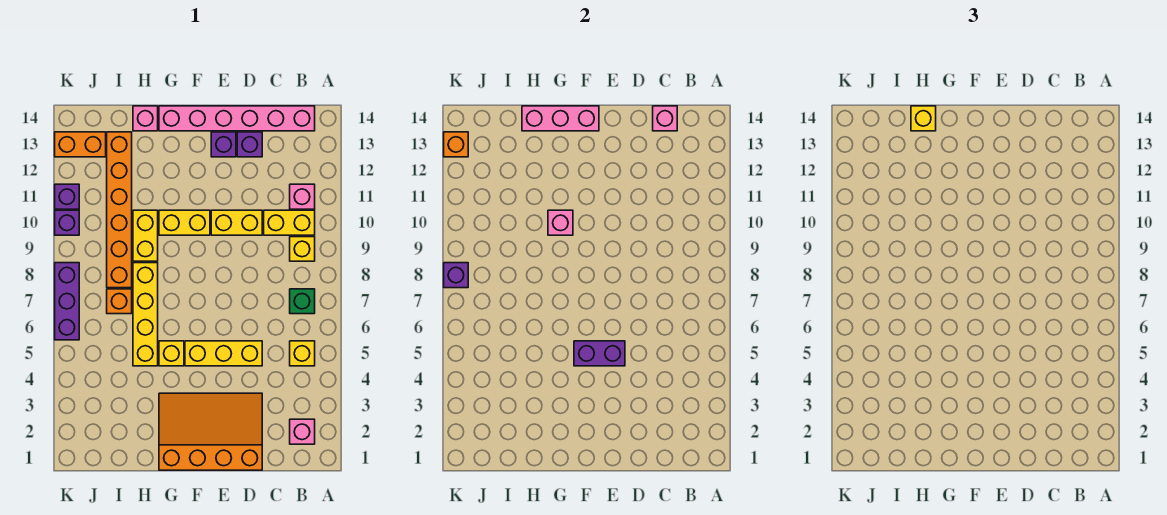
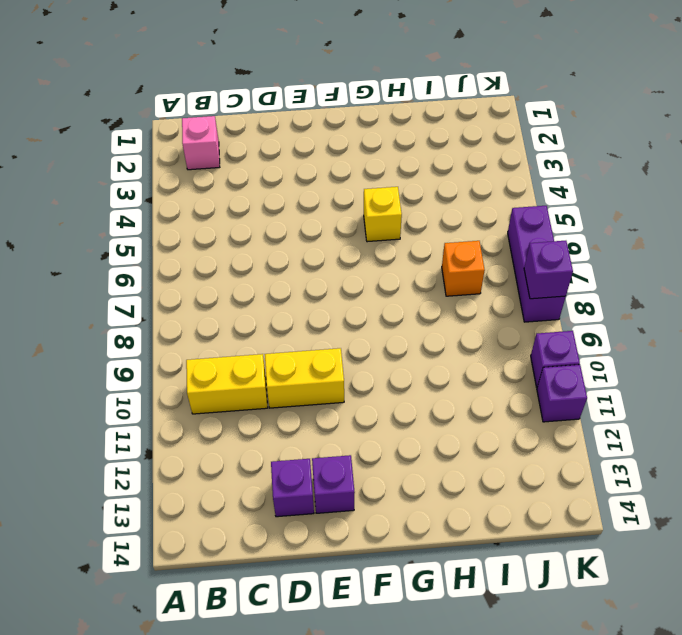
none -> yellow brick B5 level 1
none -> green brick B7 level 1
none -> yellow brick B9 level 1
none -> pink brick B11 level 1

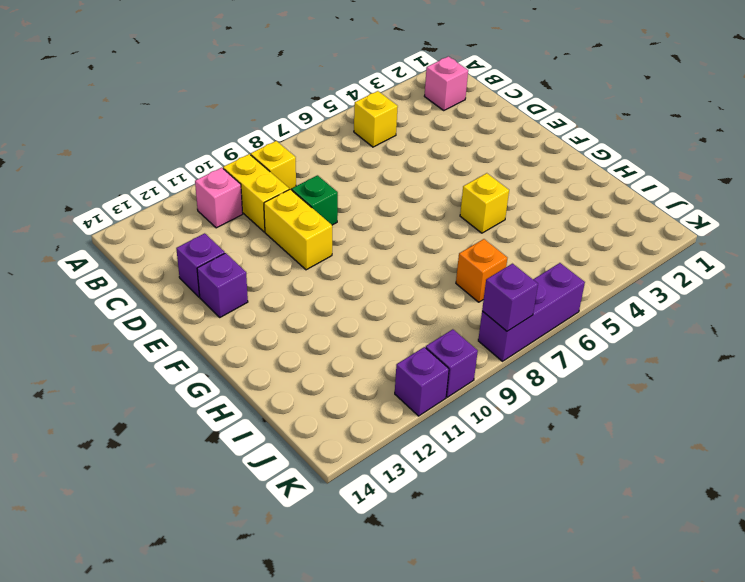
green brick D9 level 1 -> green brick B7 level 1
none -> pink brick B14:G14 level 1
none -> orange slope D1:G3 level 1 top 1
none -> yellow brick D5:F5 level 1
none -> yellow brick F10:G10 level 1

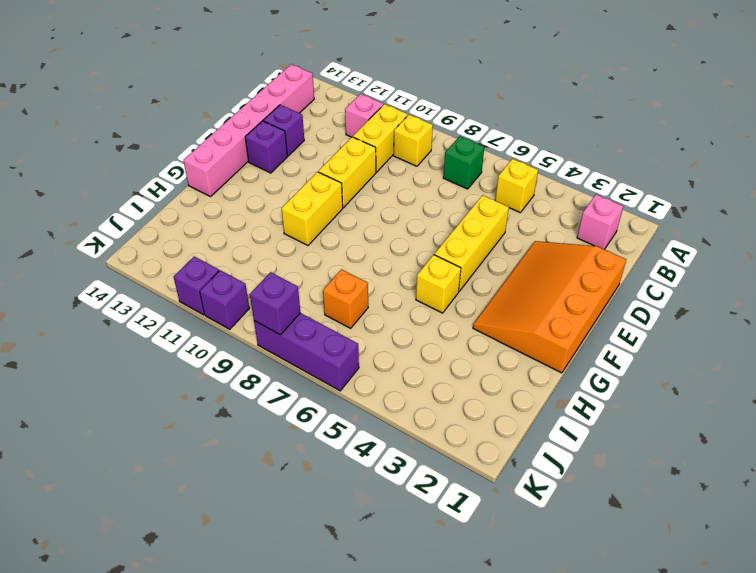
none -> yellow brick H5:H8 level 1
none -> yellow brick H9:H10 level 1
none -> pink brick H14 level 1
none -> orange brick I8:I13 level 1

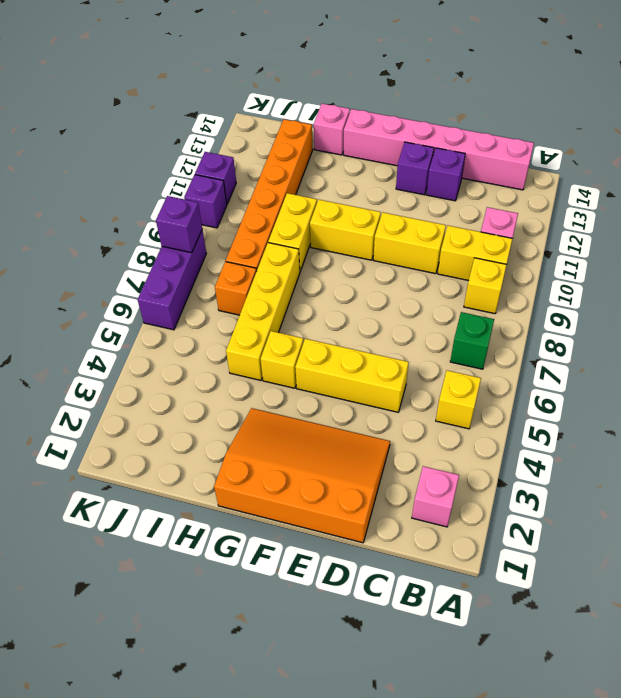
none -> orange brick J13:K13 level 1
none -> pink brick C14 level 2
none -> purple brick E5:F5 level 2
none -> pink brick F14:H14 level 2

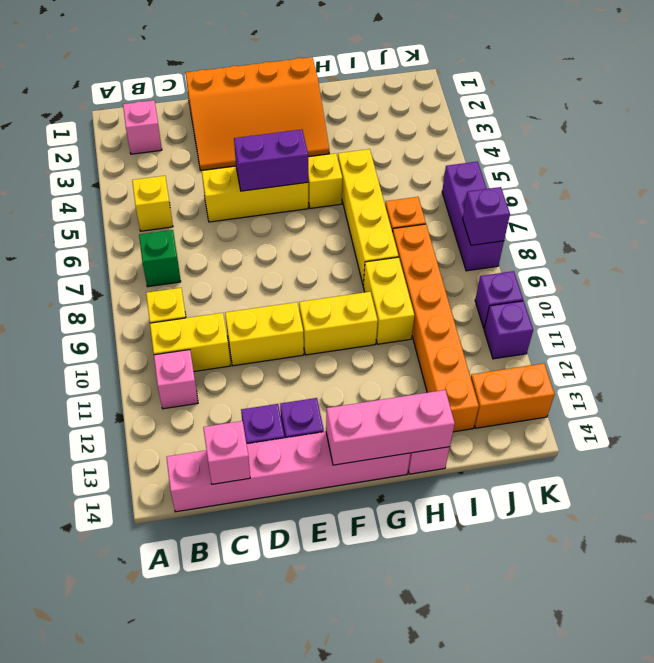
none -> pink brick G10 level 2
none -> orange brick K13 level 2
none -> yellow brick H14 level 3

